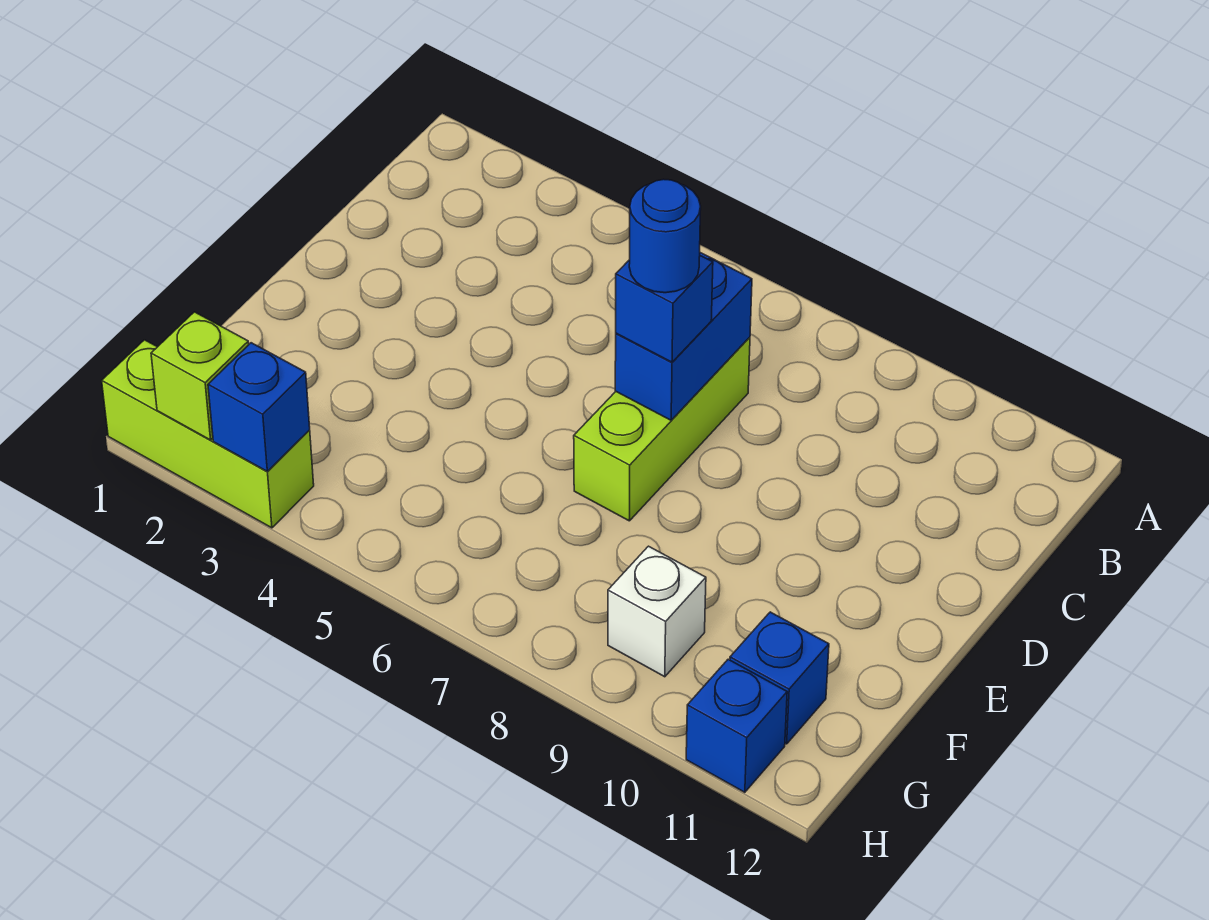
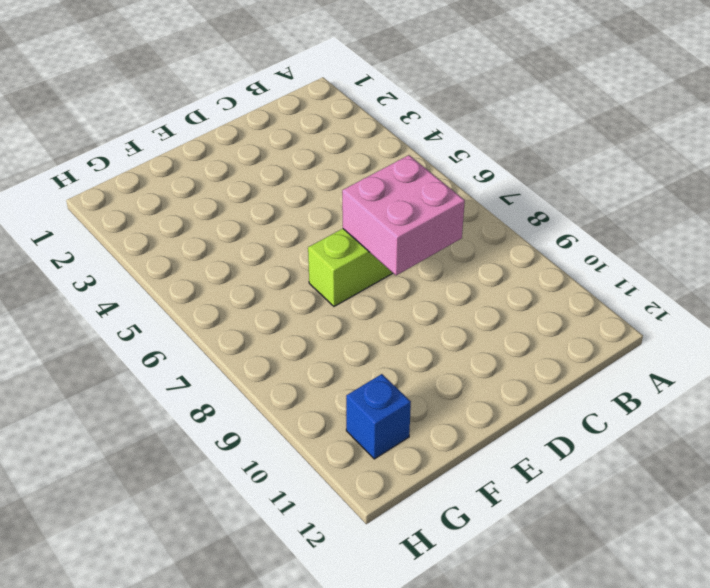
pink brick C7:D8 level 2 -> blue brick C7:D7 level 2
none -> white brick G9 level 1
none -> lime brick H1:H3 level 1

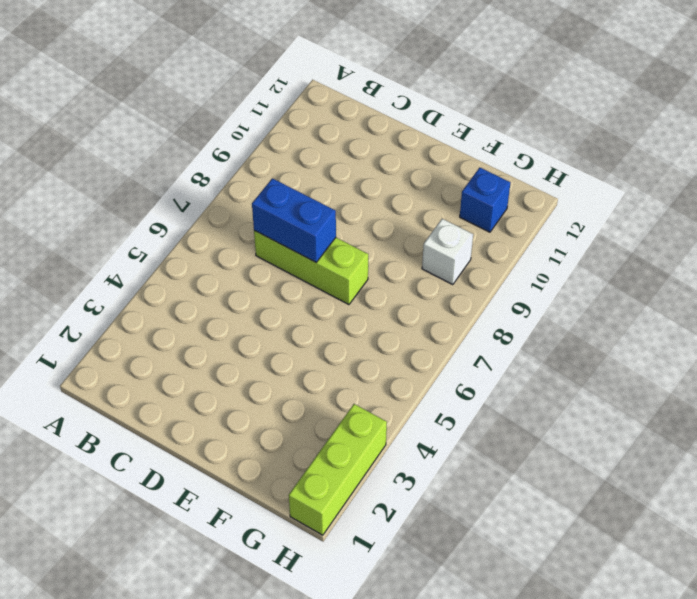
none -> blue brick H11 level 1
none -> lime brick H2 level 2

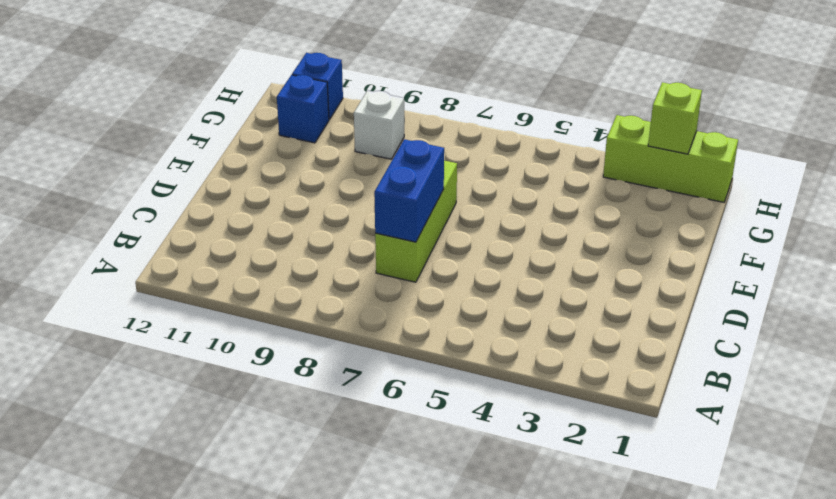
none -> blue brick H3 level 2
none -> blue brick D7 level 3

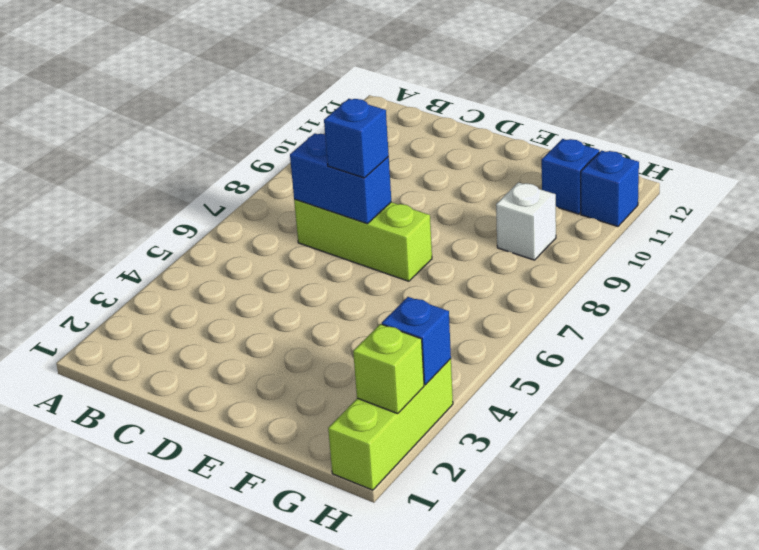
none -> blue round brick D7 level 4

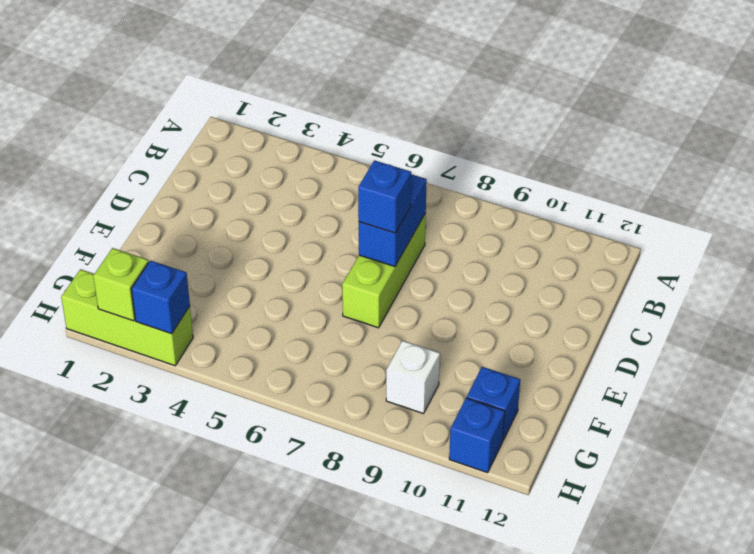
none -> blue round brick D7 level 4

